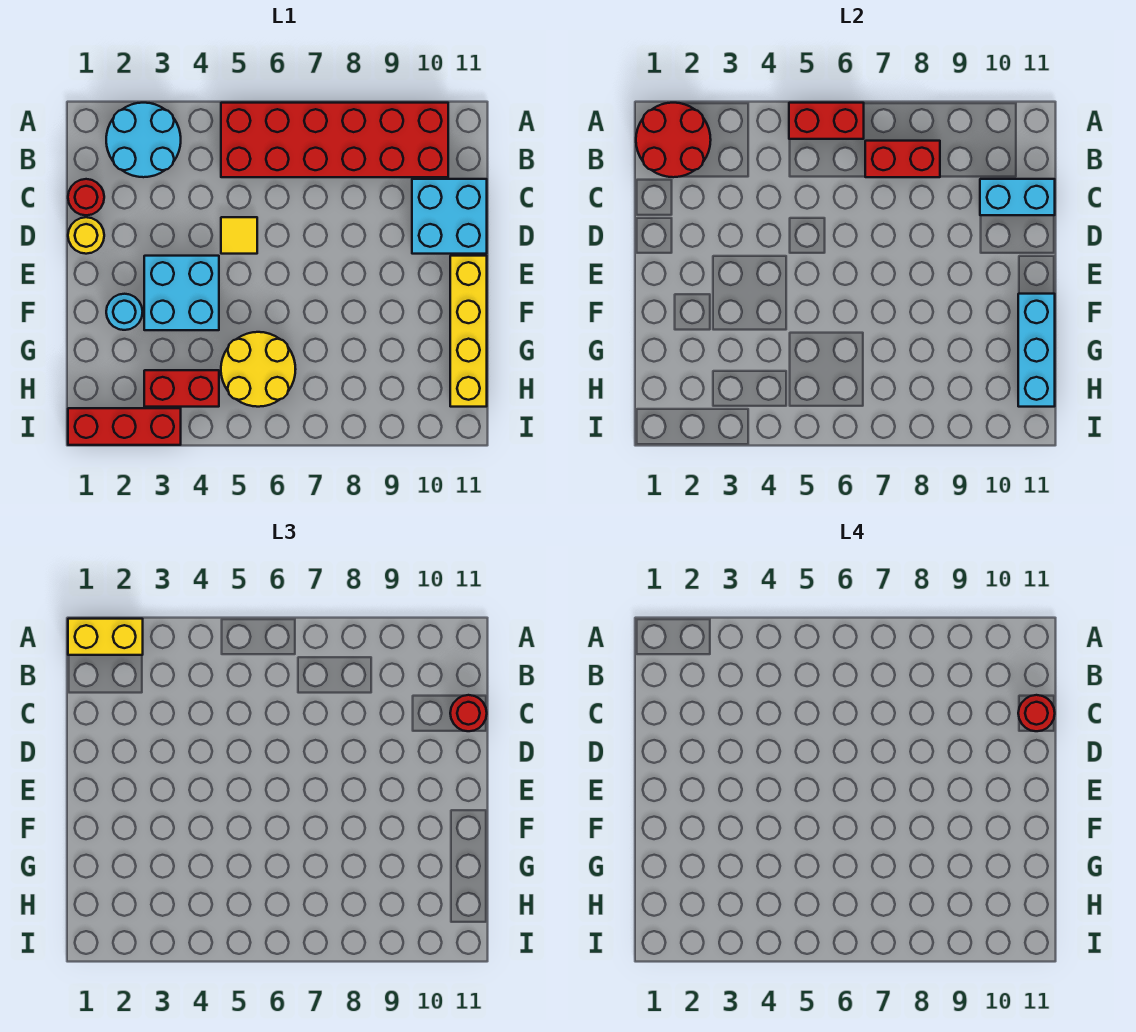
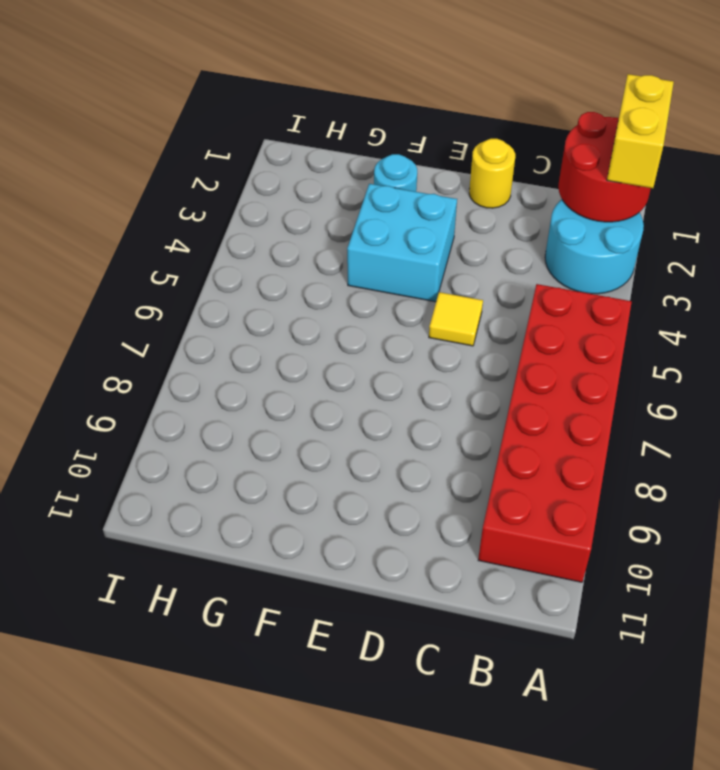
none -> red round brick C1 level 1
none -> cyan brick C10:D11 level 1
none -> yellow brick E11:H11 level 1

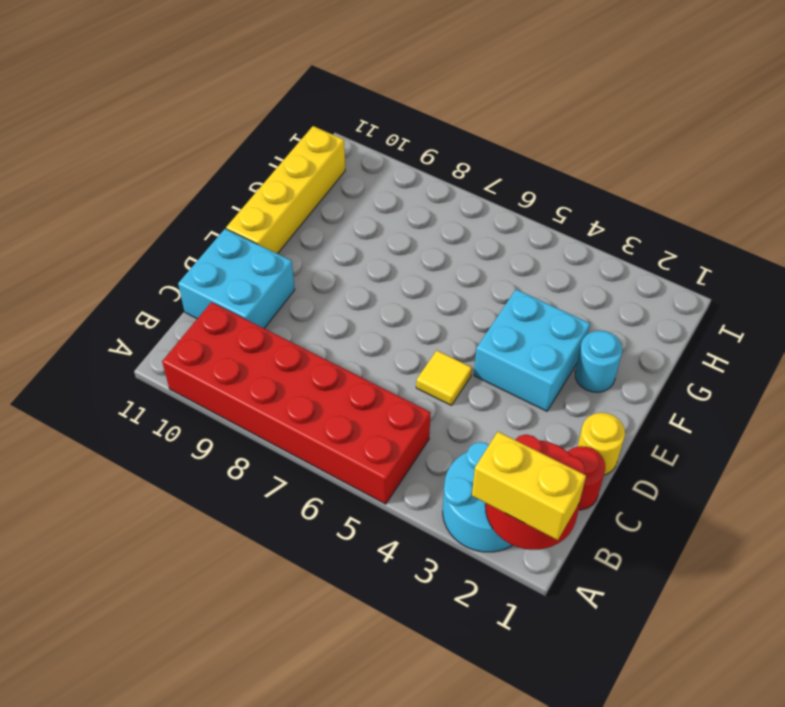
none -> yellow round brick G5:H6 level 1
none -> red brick H3:H4 level 1
none -> red brick I1:I3 level 1

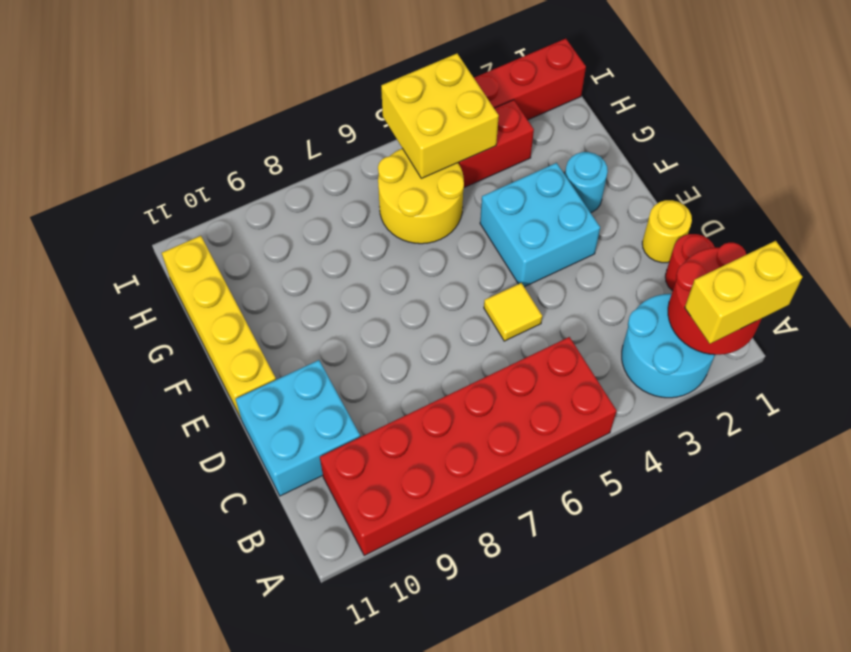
yellow brick H4:I5 level 2 -> none
none -> red brick A5:A6 level 2
none -> red brick B7:B8 level 2
none -> cyan brick C10:C11 level 2

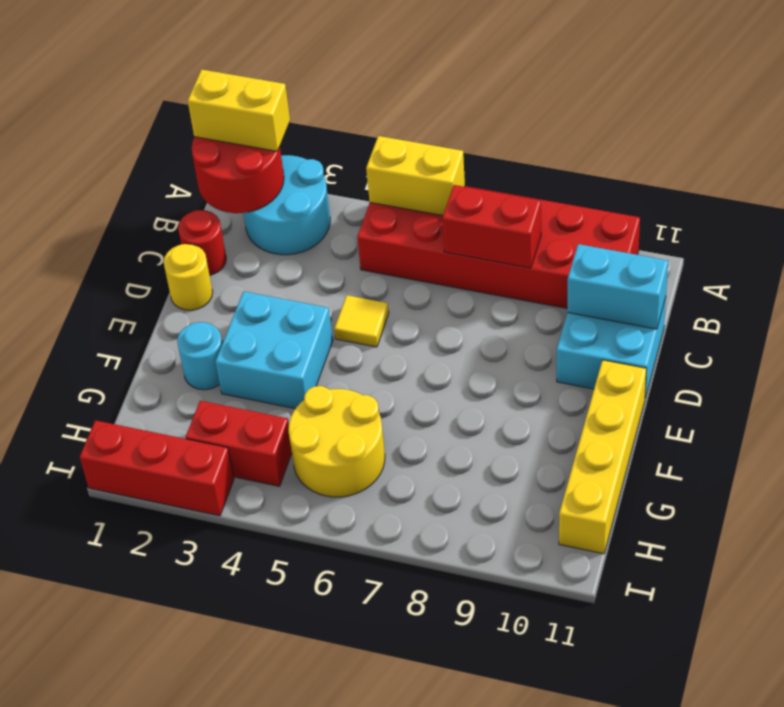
yellow brick A5:A6 level 2 -> red brick A5:A6 level 2
none -> cyan brick F11:H11 level 2
none -> red round brick C11 level 3
none -> red round brick C11 level 4

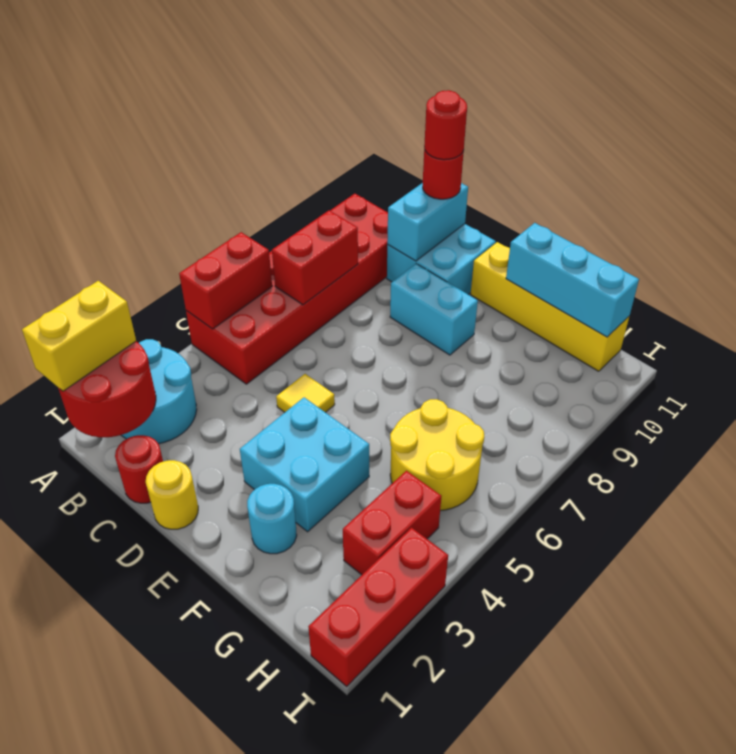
cyan brick D9:E9 level 1 -> none

